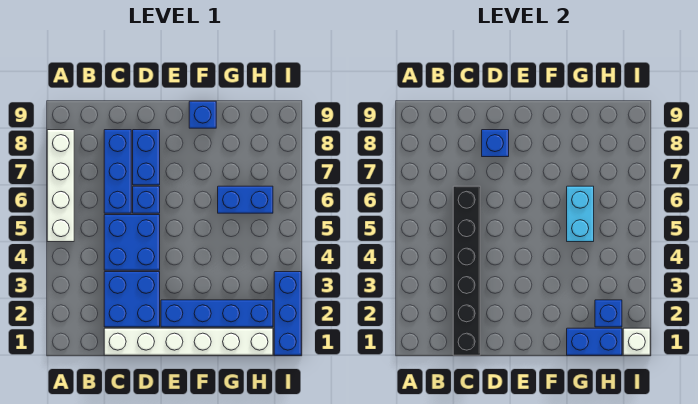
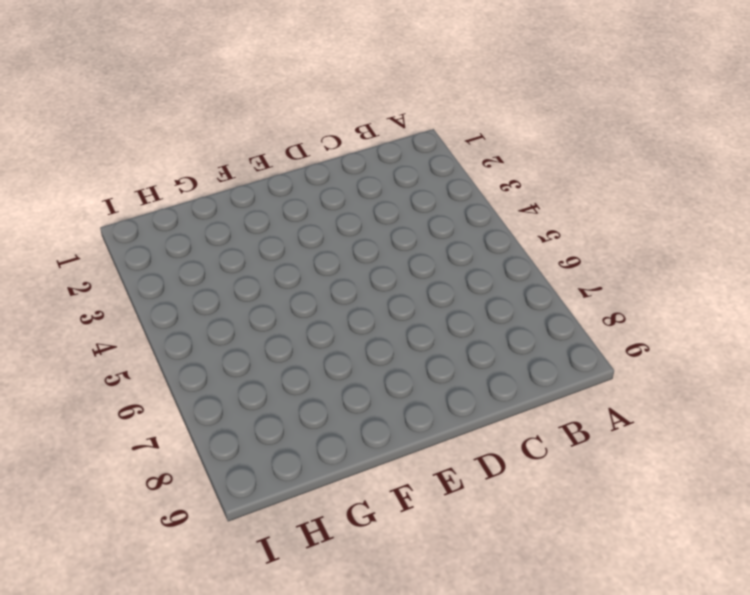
none -> white brick A5:A8 level 1
none -> white brick C1:H1 level 1
none -> blue brick C2:D3 level 1

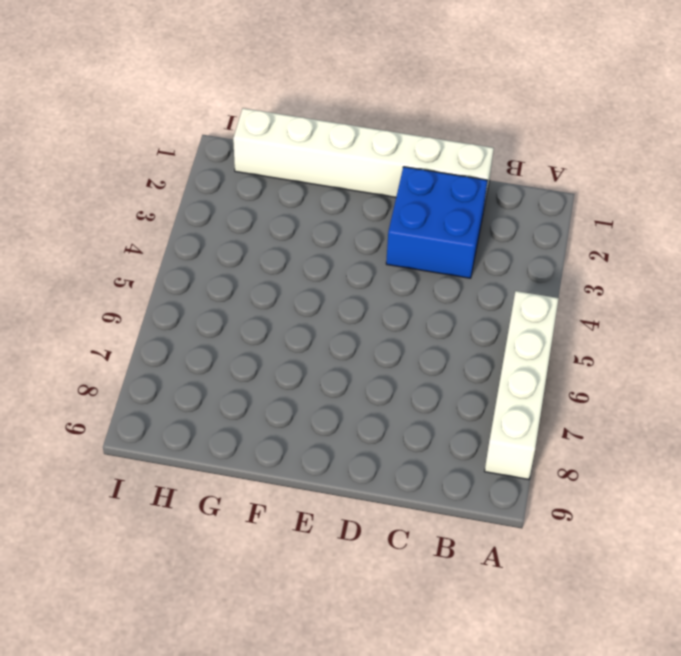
none -> blue brick C4:D5 level 1
none -> blue brick C6:C8 level 1
none -> blue brick D6 level 1

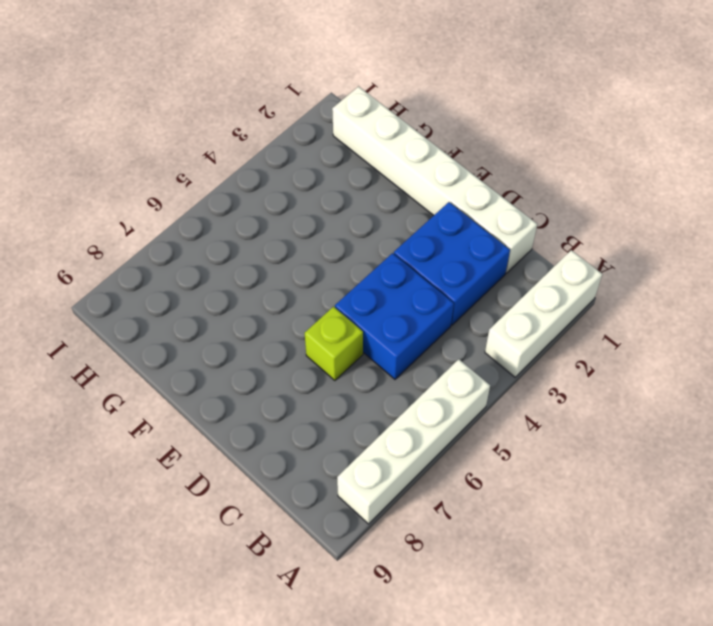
white brick A1:A3 level 1 -> none
lime brick D6 level 1 -> blue brick D6 level 1
none -> blue brick C6:C8 level 1
none -> blue brick D7:D8 level 1
none -> blue brick E2:H2 level 1

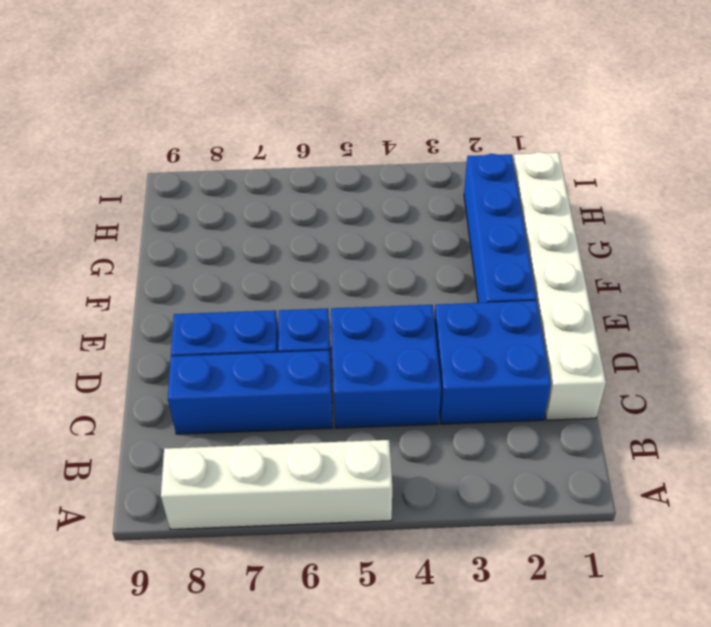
none -> blue brick F9 level 1
none -> blue brick G6:H6 level 1
none -> blue brick I1:I3 level 1

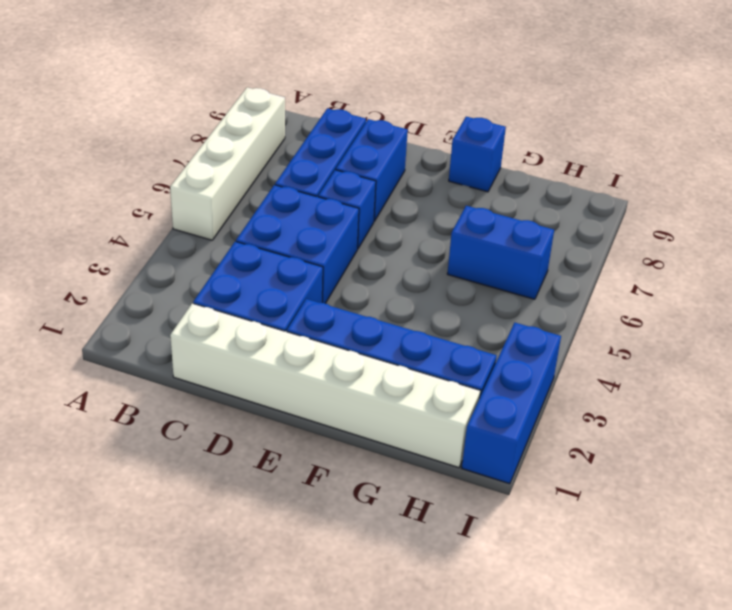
none -> black brick C1:C6 level 2
none -> blue brick D8 level 2
none -> blue brick G1:H1 level 2

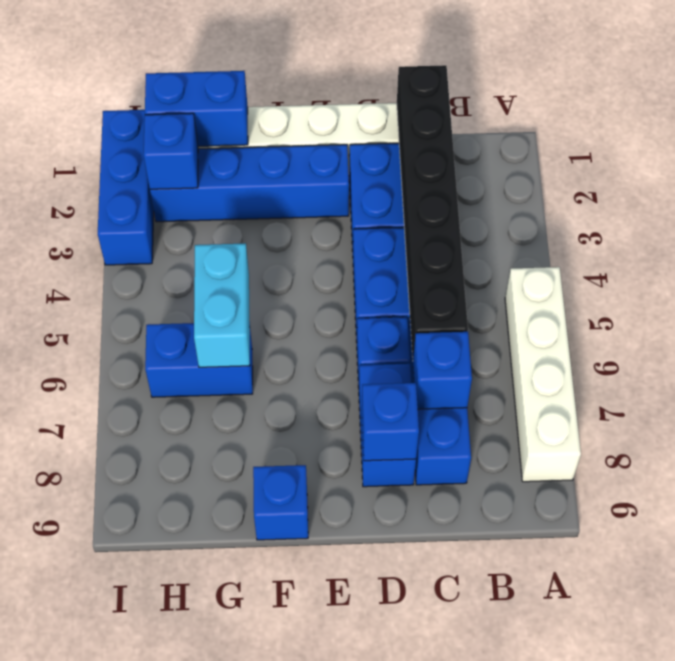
blue brick C7 level 2 -> none
none -> white brick I1 level 2

